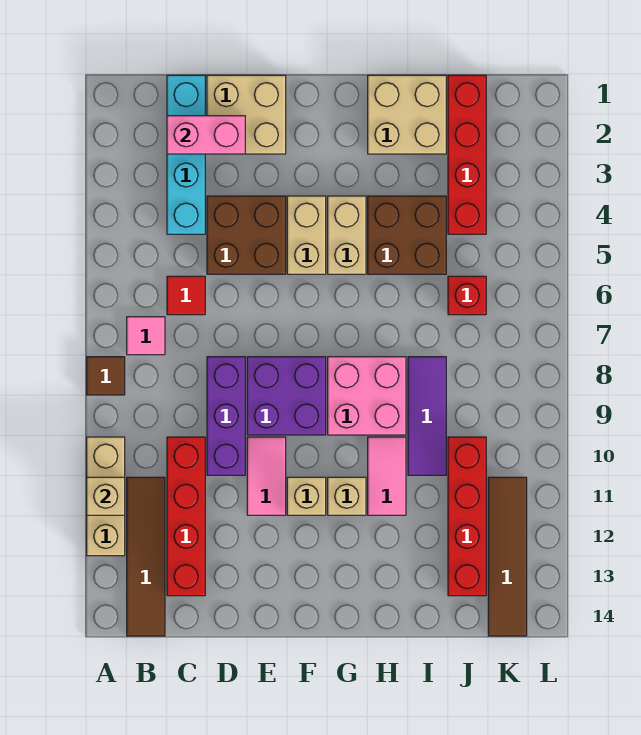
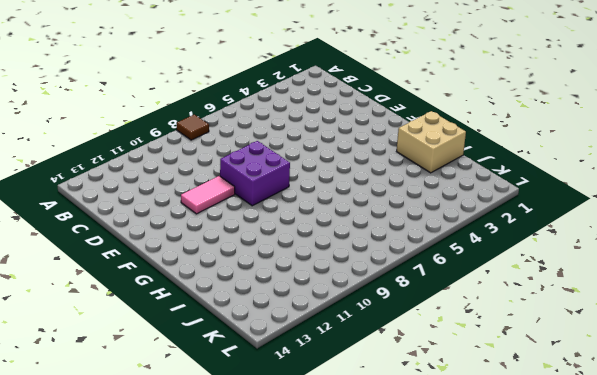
none -> tan brick A10:A12 level 1
none -> pink tile B7 level 1
none -> brown tile B11:B14 level 1

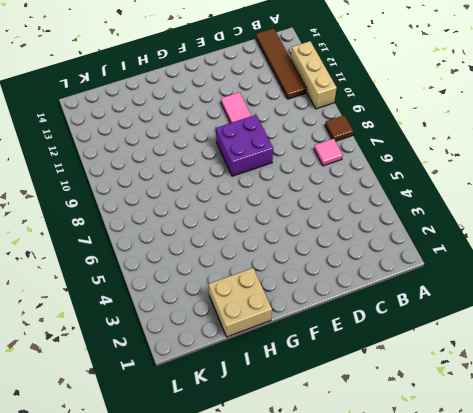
none -> cyan brick C1:C4 level 1
none -> red tile C6 level 1
none -> red brick C10:C13 level 1

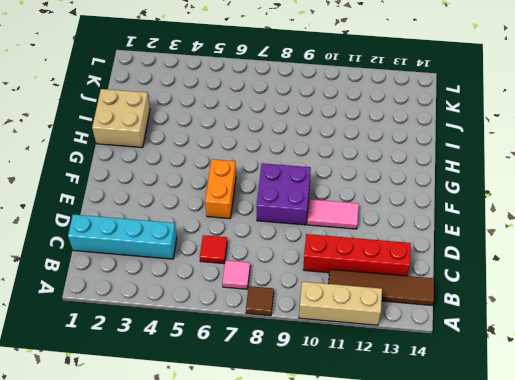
orange brick E6:F6 level 1 -> none
none -> tan brick D1:E2 level 1
none -> brown brick D4:E5 level 1
none -> purple brick D8:D10 level 1

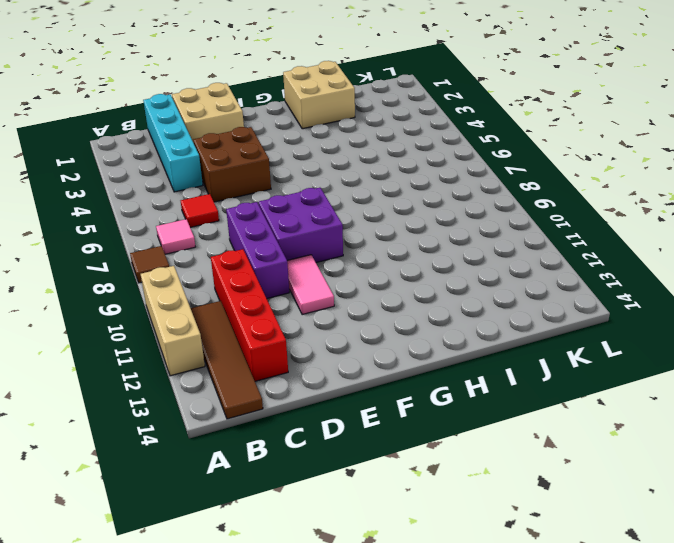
none -> tan brick F4:F5 level 1
none -> tan brick F11 level 1
none -> tan brick G4:G5 level 1

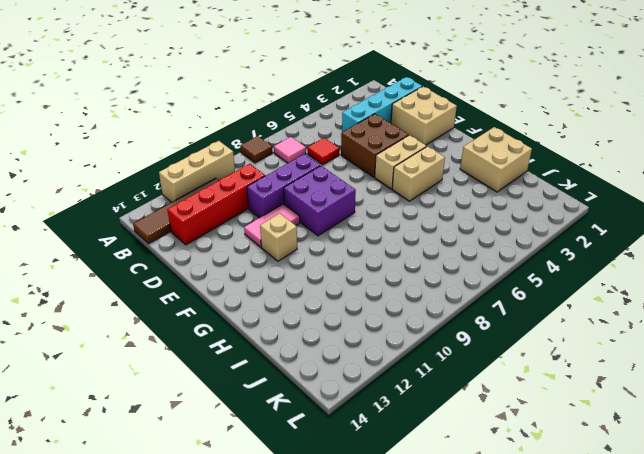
none -> pink brick G8:H9 level 1
none -> tan brick G11 level 1
none -> brown brick H4:I5 level 1

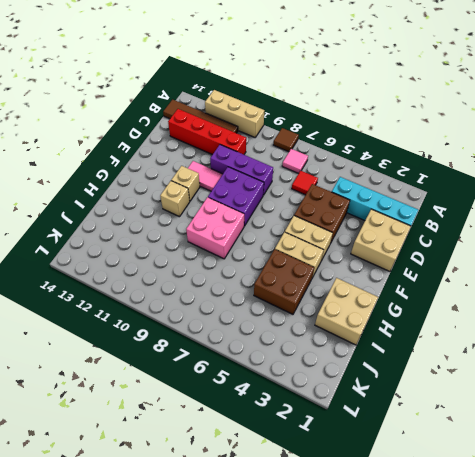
none -> pink tile H10:H11 level 1
none -> purple tile I8:I10 level 1
none -> red brick J1:J4 level 1

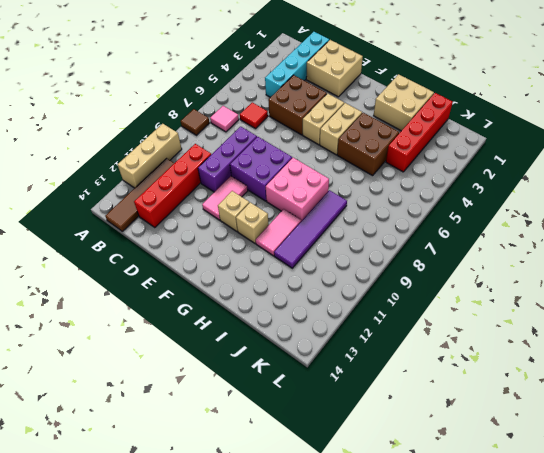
purple tile I8:I11 level 1 -> purple tile I8:I10 level 1
none -> red brick J6 level 1
none -> red brick J10:J13 level 1
none -> brown tile K11:K14 level 1

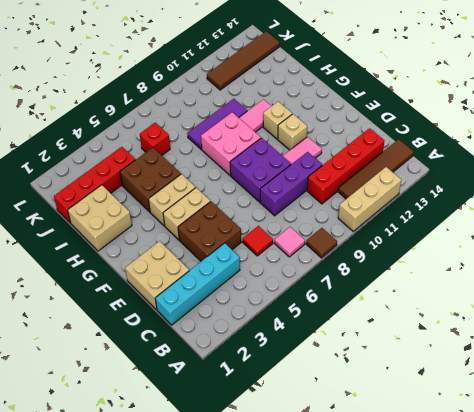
none -> red brick J10:J13 level 1
none -> tan brick A11 level 2
none -> pink brick C2:D2 level 2

